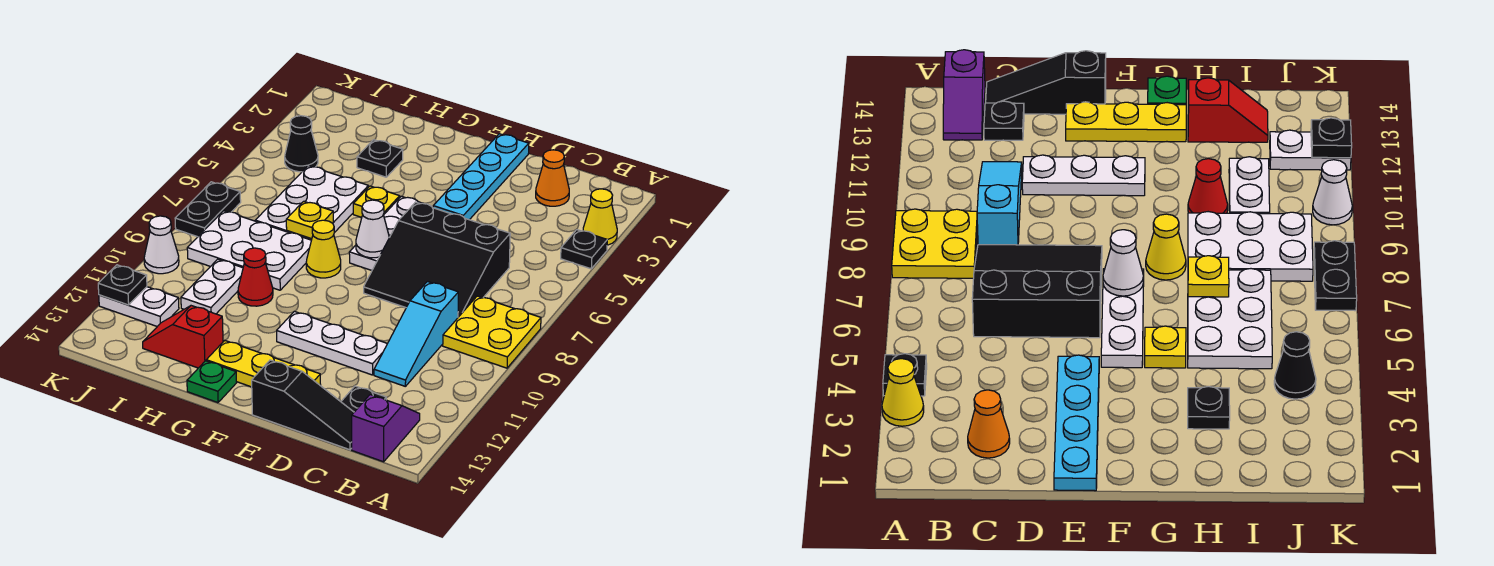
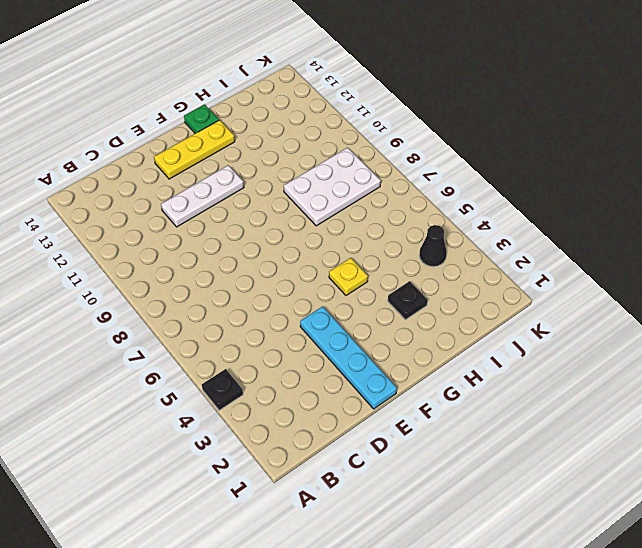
none -> yellow cone A3 level 1
none -> yellow plate A8:B9 level 1
none -> purple slope B13:B14 level 1 top 14

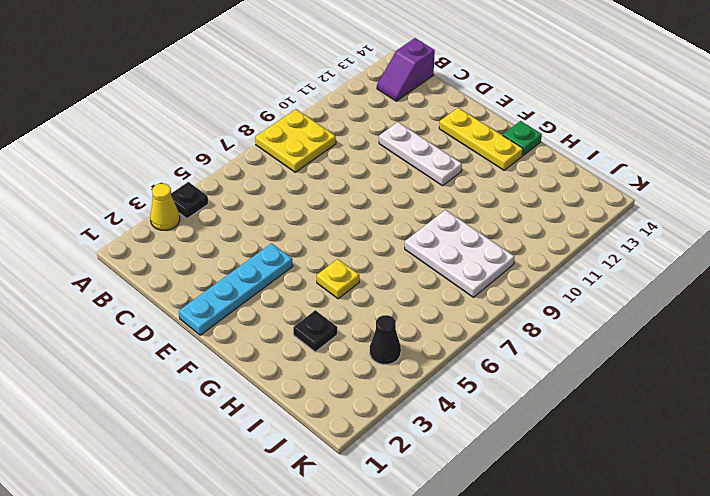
none -> orange cone C2 level 1
none -> black slope C6:E8 level 1 top 6
none -> cyan slope C9:C11 level 1 top 9

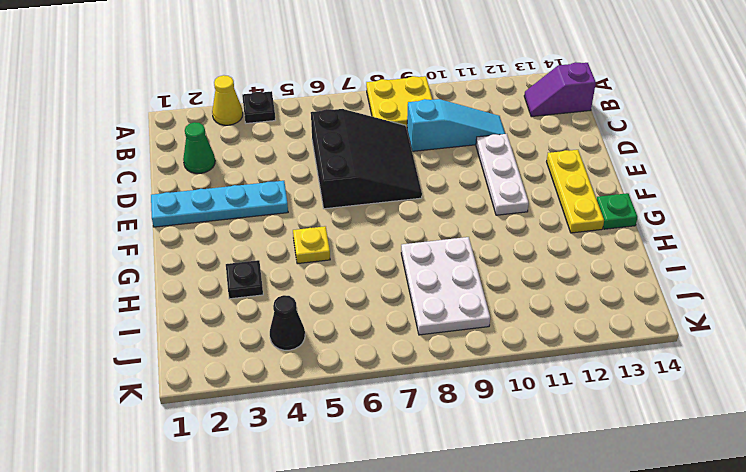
green cone C2 level 1 -> orange cone C2 level 1
none -> black plate C13 level 1
none -> black slope C14:E14 level 1 top E
none -> white plate F5:F7 level 1

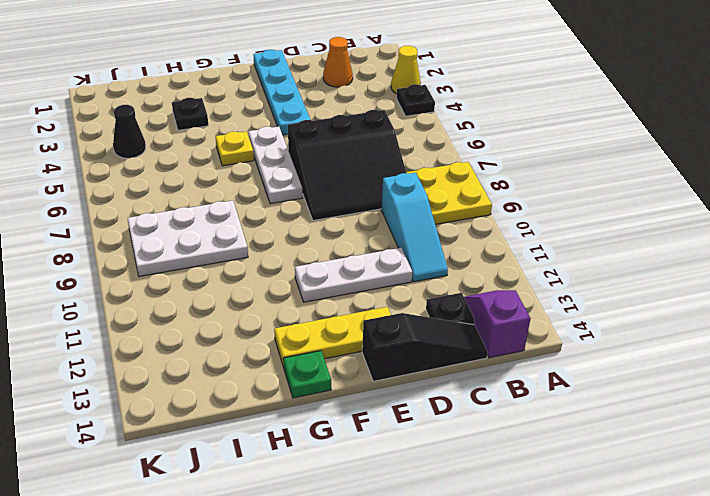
none -> yellow cone G8 level 1
none -> white plate H5:I7 level 1
none -> red cone H10 level 1

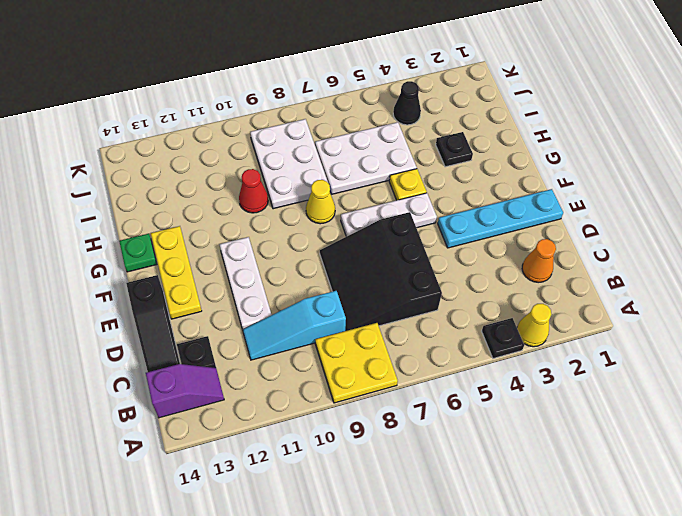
none -> red slope H13:I13 level 1 top H
none -> white plate I10:I11 level 1
none -> white plate J12:K12 level 1

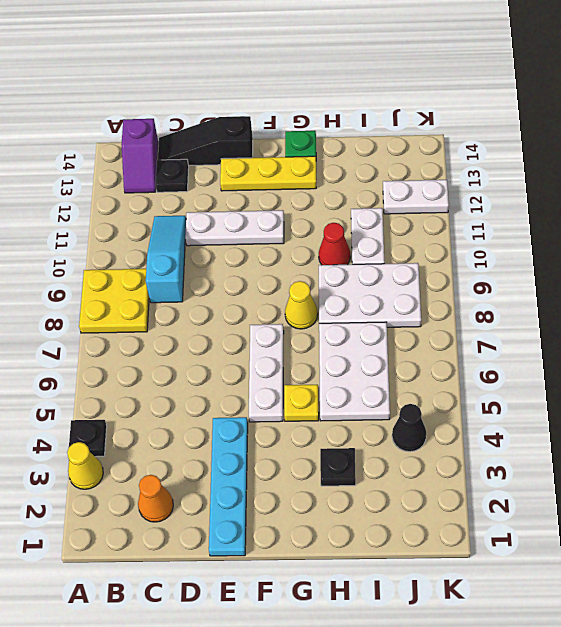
none -> black slope C6:E8 level 1 top 6
none -> red slope H13:I13 level 1 top H
none -> black plate K7:K8 level 1

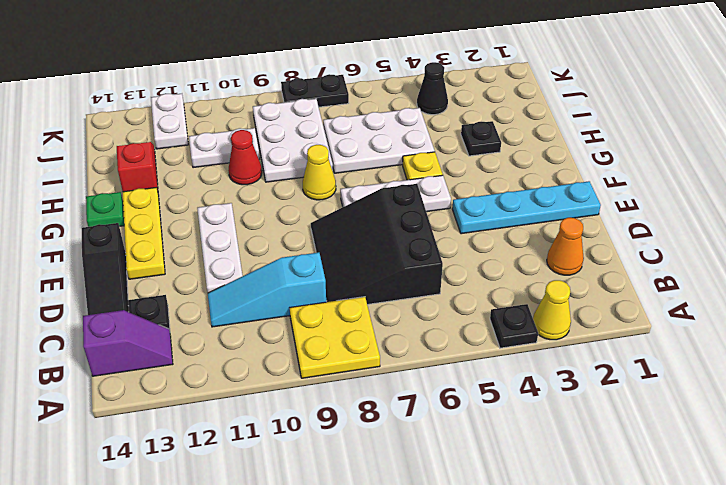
none -> white cone K10 level 1
none -> white cone F7 level 2
none -> yellow plate H7 level 2

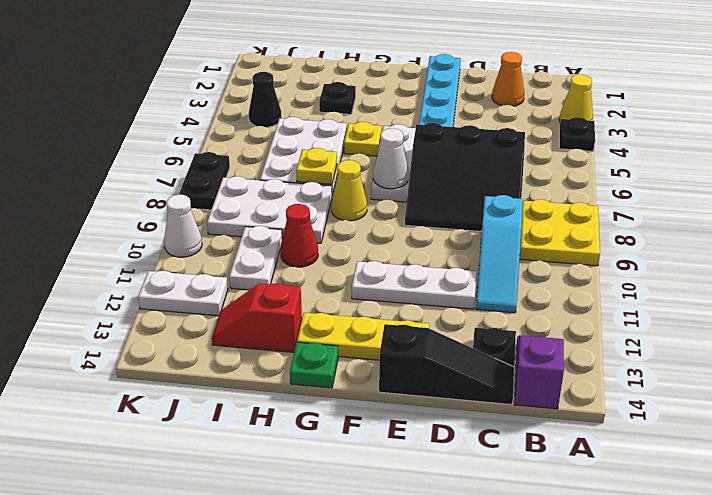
none -> black plate K12 level 2

